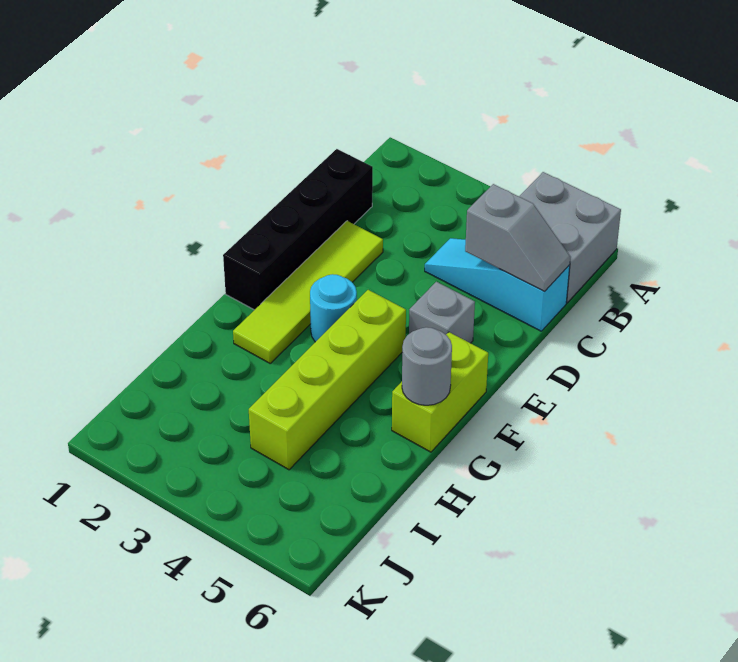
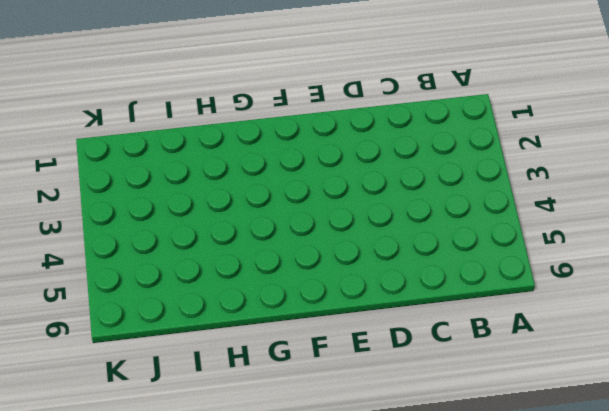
none -> grey brick A5:B6 level 1
none -> black brick C1:F1 level 1

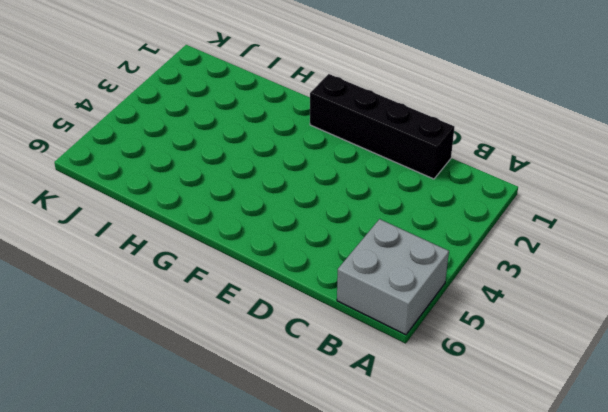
none -> cyan slope C4:C6 level 1 top 6
none -> lime tile D2:G2 level 1

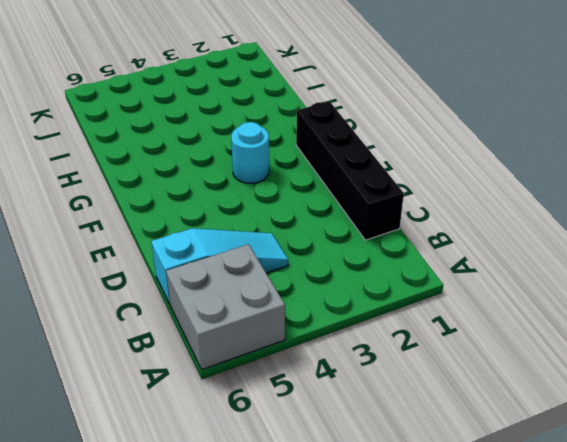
none -> lime tile D2:G2 level 1
none -> grey brick E5 level 1

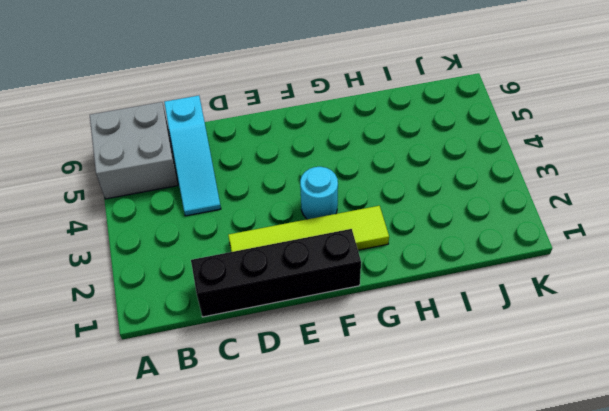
none -> grey brick E5 level 1
none -> lime brick F4:I4 level 1

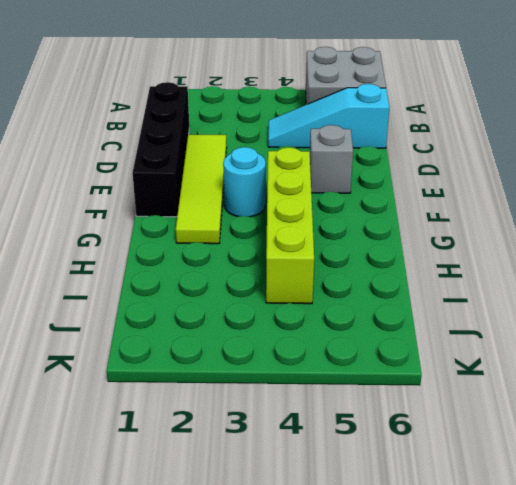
none -> lime brick F6:G6 level 1
none -> grey slope C5:C6 level 2 top 5

